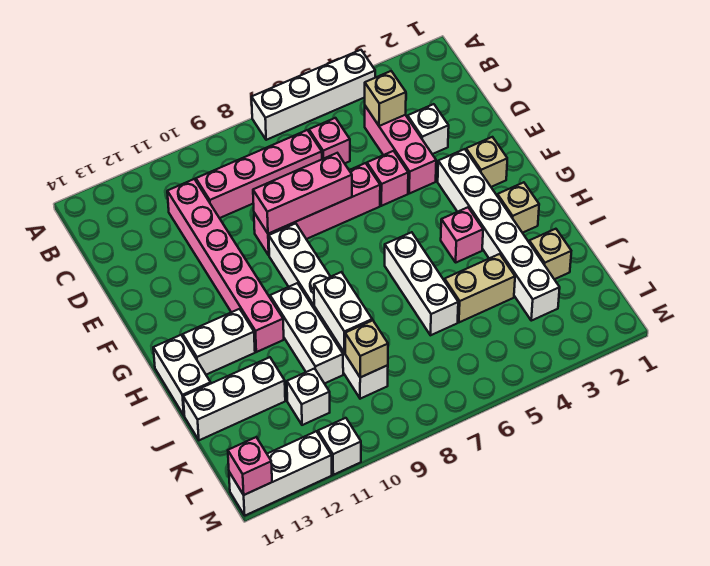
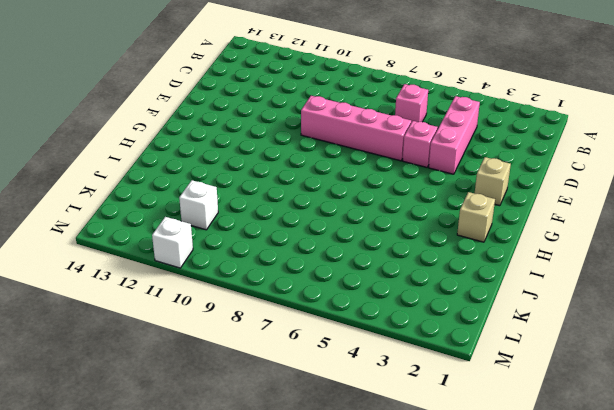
none -> white brick A4:A7 level 1
none -> pink brick C7:C10 level 1
none -> pink brick C11:H11 level 1

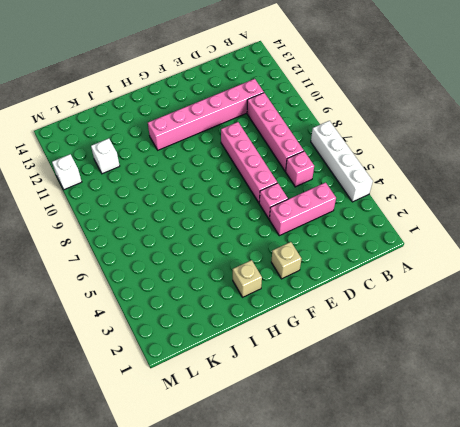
none -> white brick D3 level 1
none -> white brick F3:K3 level 1
none -> white brick F9:K9 level 1

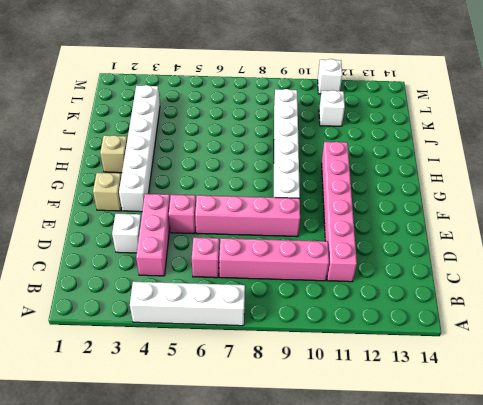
none -> pink brick H4 level 1
none -> white brick H6:J6 level 1
none -> white brick H10:J10 level 1

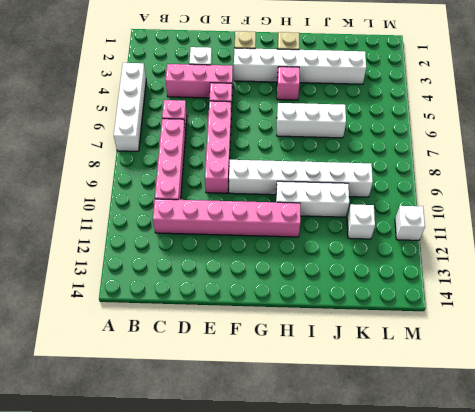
none -> white brick H12:H13 level 1
none -> white brick H14:I14 level 1
none -> tan brick J2 level 1

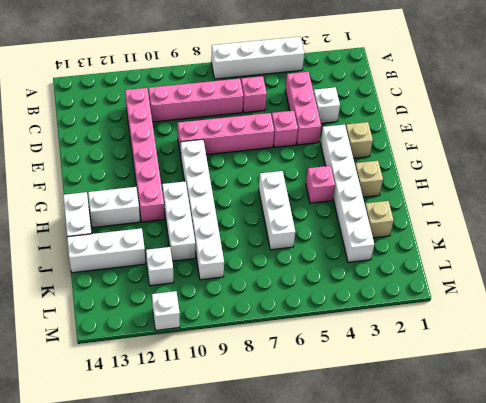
none -> tan brick J4:J5 level 1
none -> white brick M12:M14 level 1
none -> tan brick C4 level 2

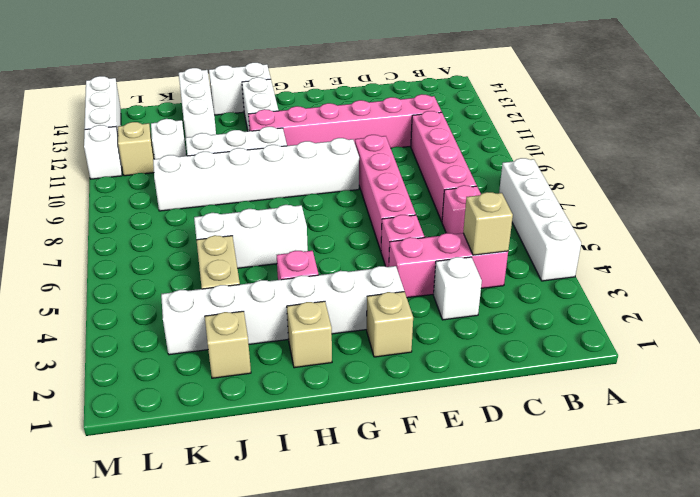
tan brick L11 level 1 -> tan brick K9 level 2
none -> pink brick E7:E9 level 2
none -> white brick I9:J9 level 2
none -> pink brick M14 level 2

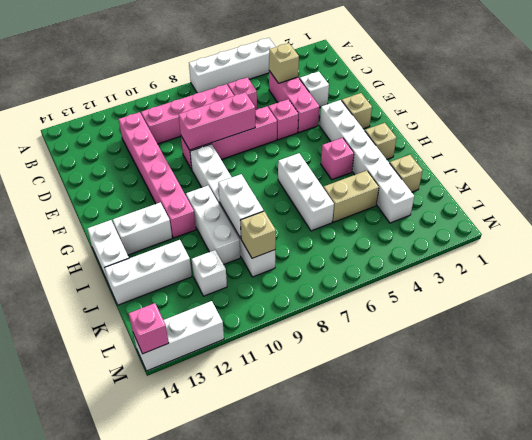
none -> white brick M11 level 1

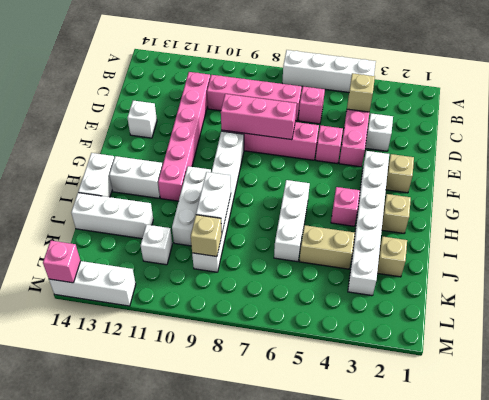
white brick E13 level 1 -> white brick M11 level 1

